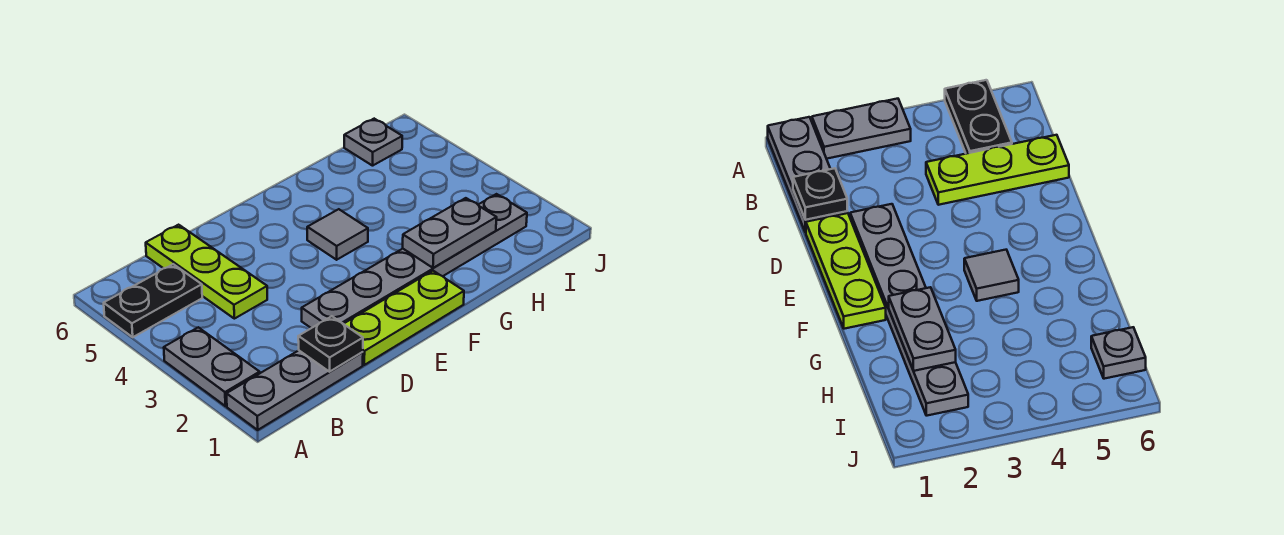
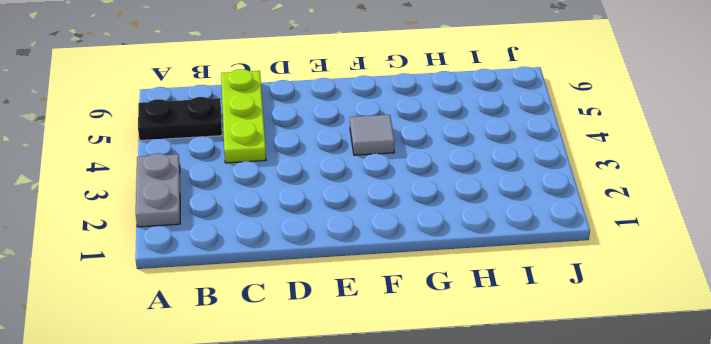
none -> grey plate A1:C1 level 1
none -> lime plate D1:F1 level 1

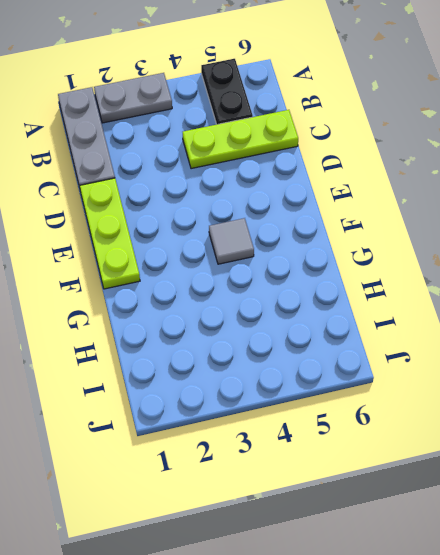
none -> grey plate D2:I2 level 1
none -> grey plate I6 level 1

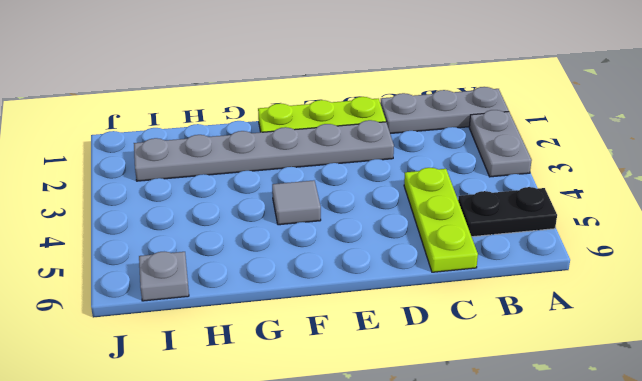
none -> black plate C1 level 2
none -> grey plate G2:H2 level 2

